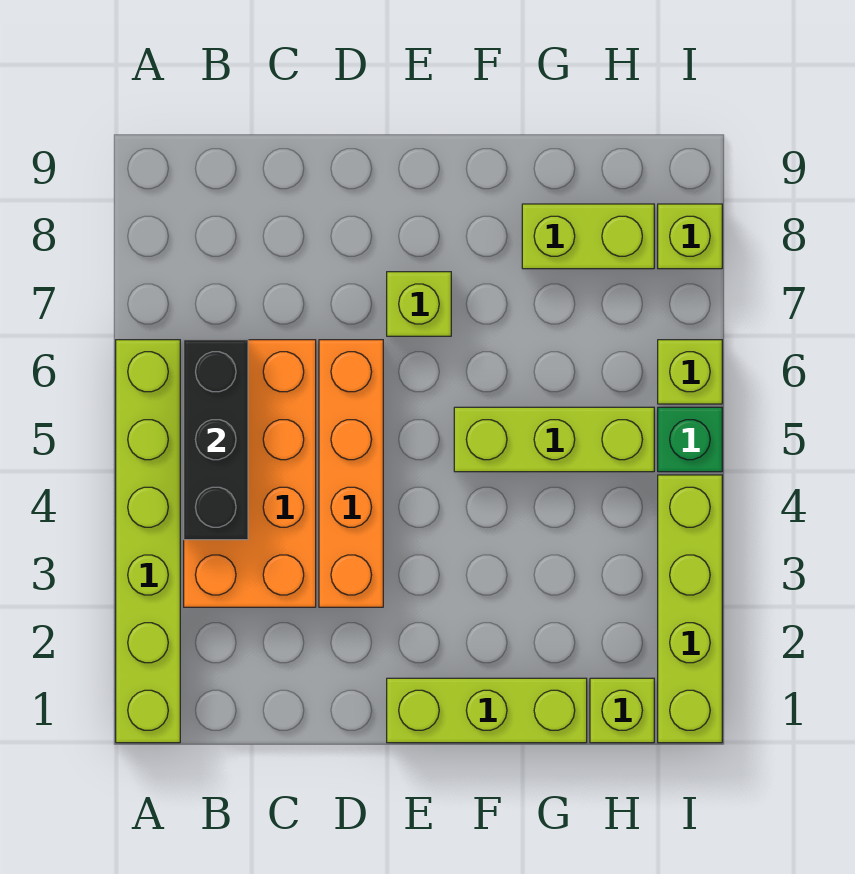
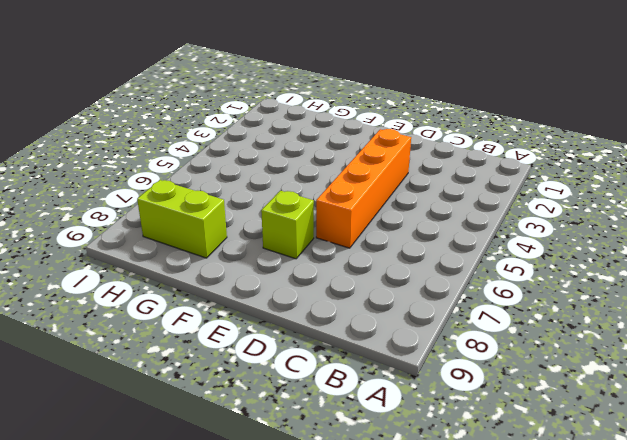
none -> lime brick A1:A6 level 1
none -> orange brick B3:C6 level 1
none -> lime brick E1:G1 level 1

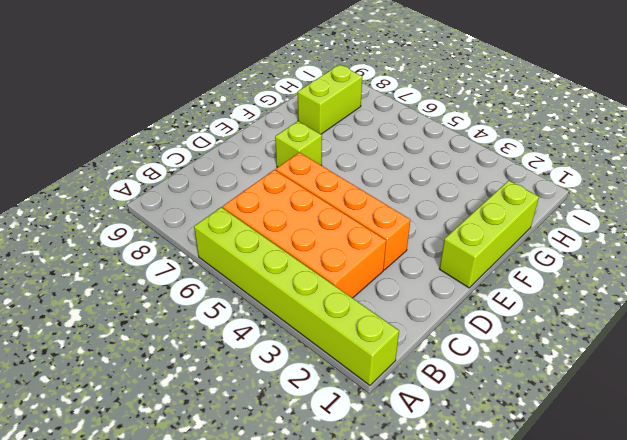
none -> lime brick F5:H5 level 1
none -> lime brick H1 level 1
none -> lime brick I1:I4 level 1

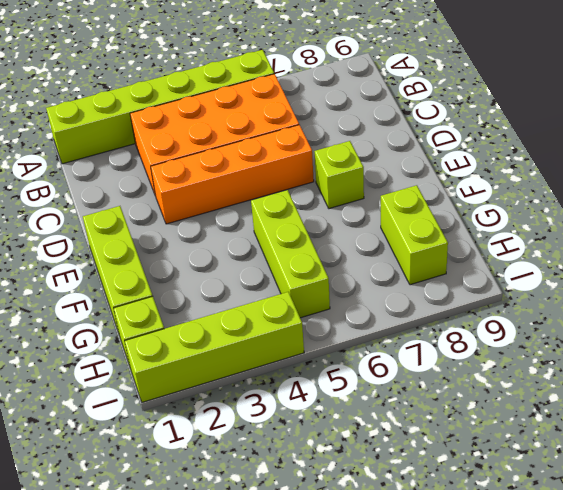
none -> green brick I5 level 1
none -> lime brick I6 level 1
none -> lime brick I8 level 1

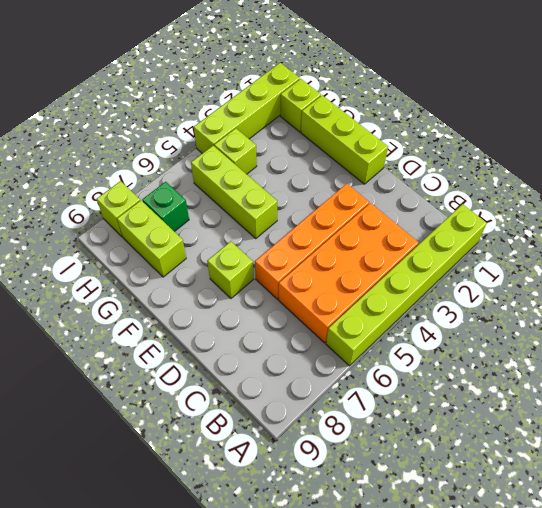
lime brick H4 level 1 -> lime brick I6 level 1
green brick H7 level 1 -> green brick I5 level 1
none -> black brick B4:B6 level 2

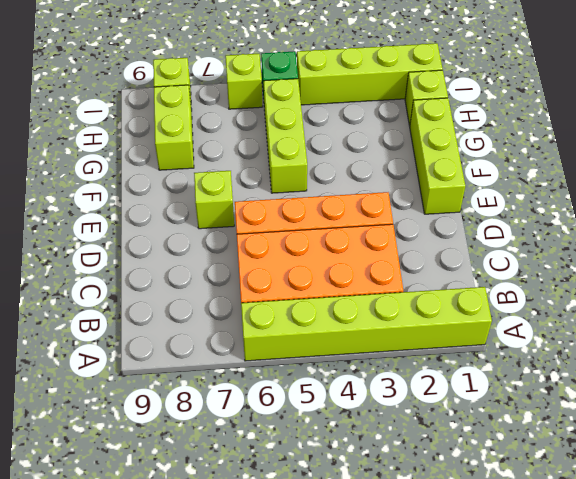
none -> black brick B4:B6 level 2

